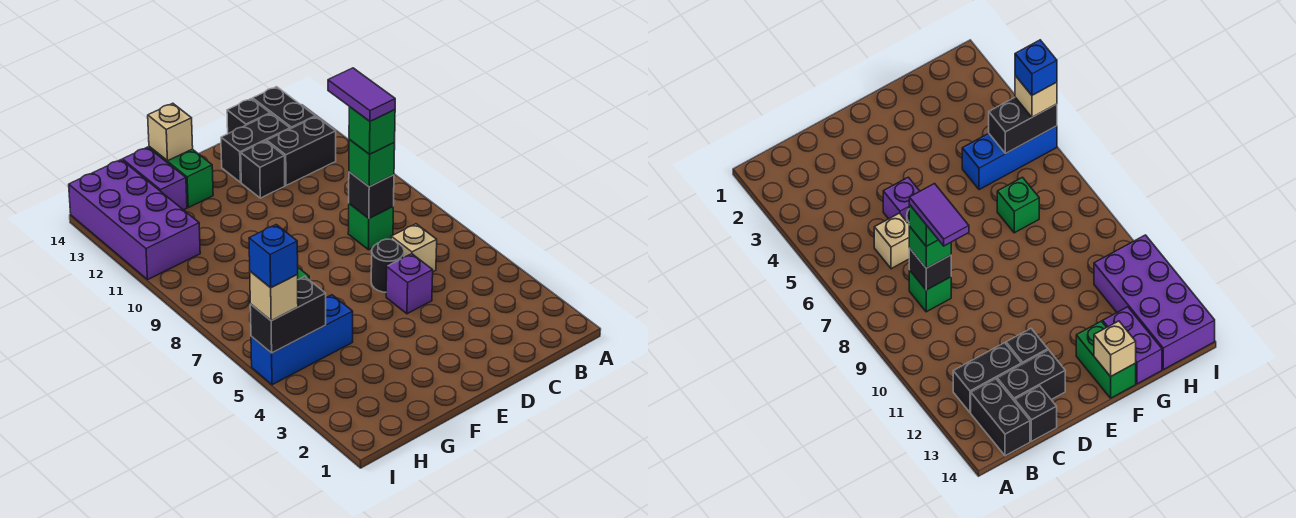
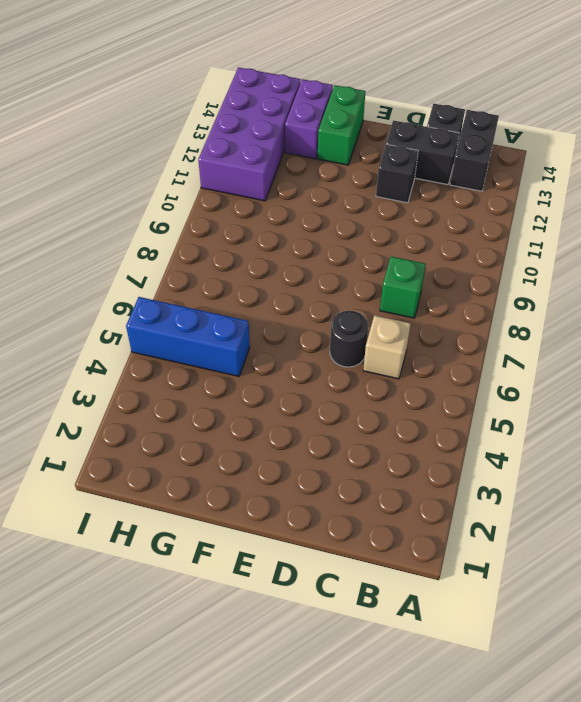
none -> black brick B12:C12 level 1
none -> purple brick D5 level 1
none -> green brick G7 level 1

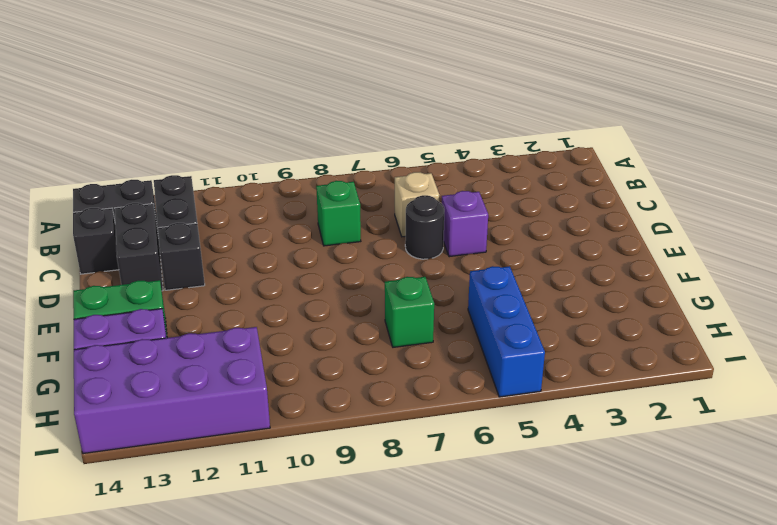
none -> black brick C8 level 2
none -> tan brick F14 level 2
none -> black brick H5:I5 level 2

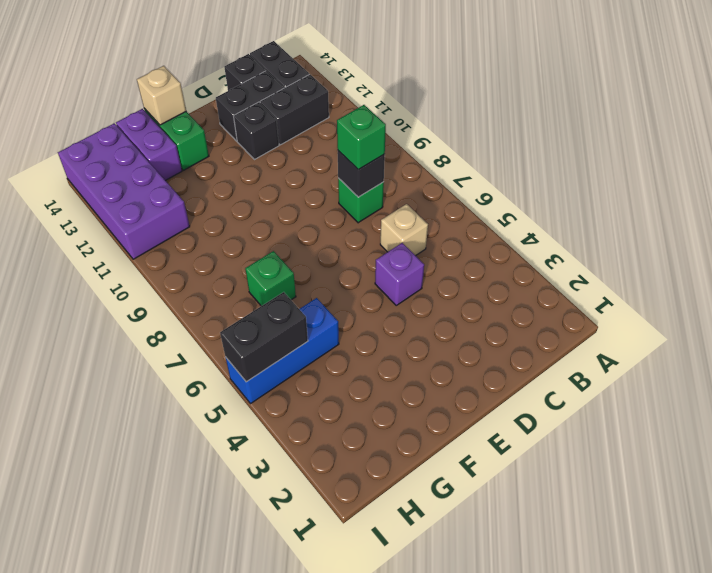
none -> black round brick D6 level 1
none -> tan brick I5 level 3
none -> green brick C8 level 4

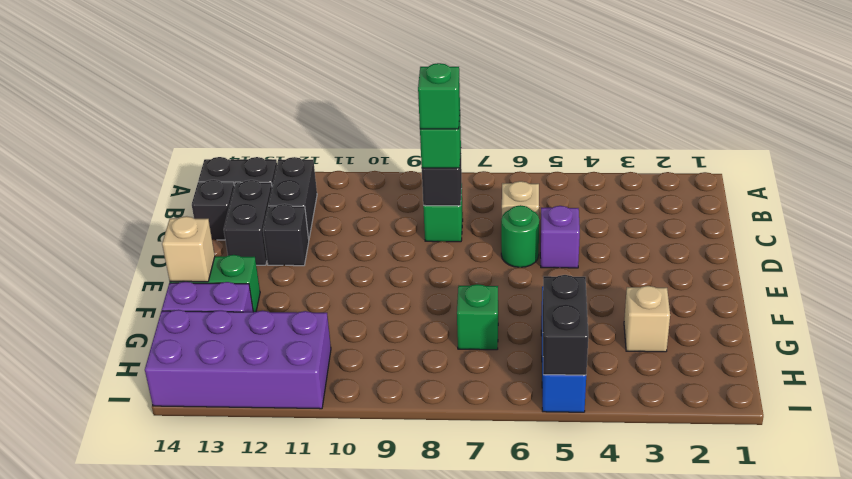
green round brick D6 level 1 -> black round brick D6 level 1
tan brick G3 level 1 -> tan brick I5 level 3
none -> blue brick I5 level 4
none -> purple tile C8:C9 level 5

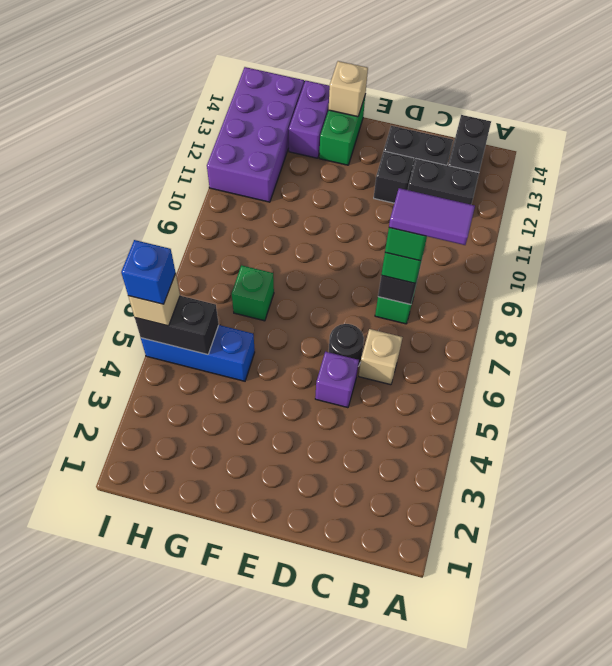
purple tile B8:C8 level 5 -> purple tile C8:C9 level 5
none -> black brick C14 level 1

